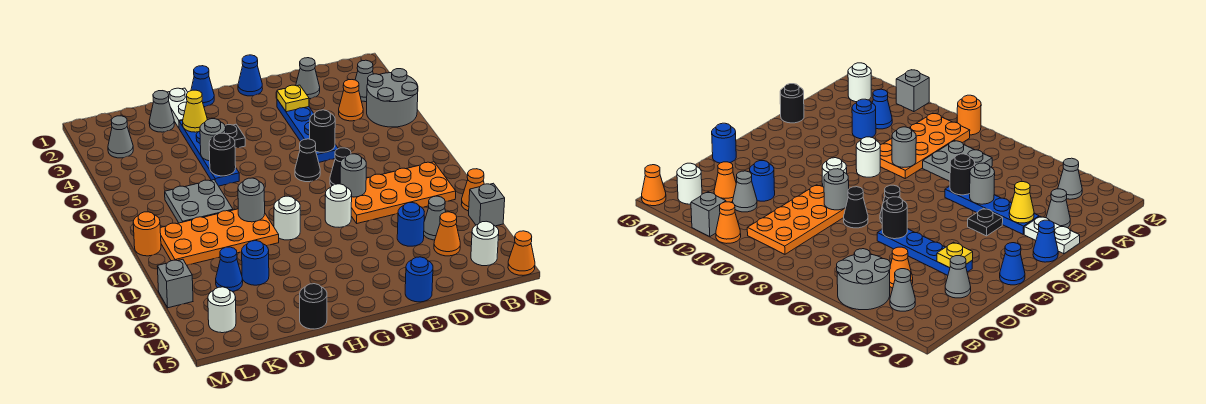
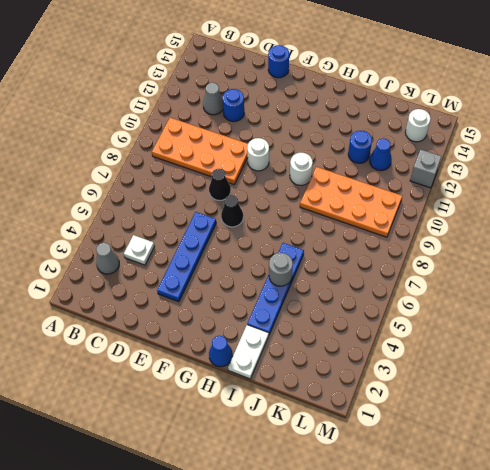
white plate C4 level 1 -> orange cone C4 level 1
none -> grey round brick A4:B5 level 1
none -> orange cone A11 level 1
none -> grey brick A12 level 1
none -> orange cone A15 level 1

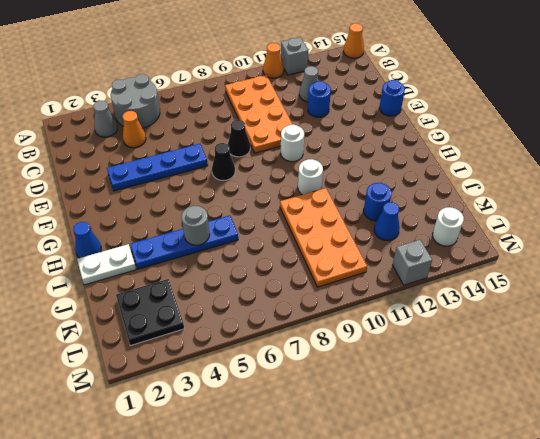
black plate K2:L3 level 1 -> grey cone L3 level 1
none -> white round brick B14 level 1
none -> orange cone C13 level 1
none -> grey cone D2 level 1
none -> blue cone F1 level 1

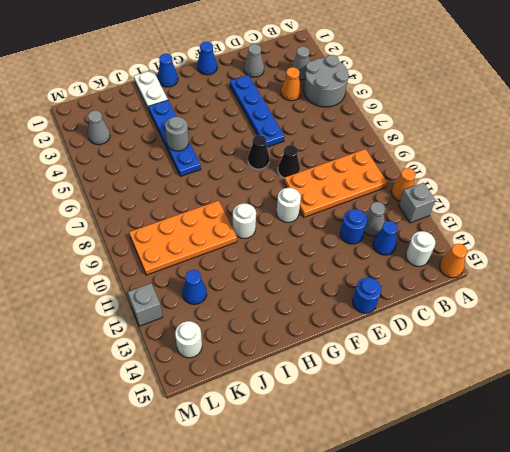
blue cone C13 level 1 -> orange cone C13 level 1
none -> black plate H4 level 1
none -> black round brick I15 level 1
none -> grey cone J2 level 1
none -> grey plate J7:K8 level 1

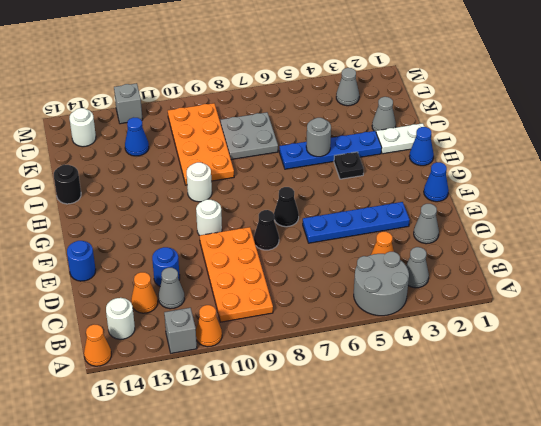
none -> blue round brick J12 level 1
none -> orange round brick M9 level 1
none -> yellow plate E3 level 2
none -> black round brick E6 level 2

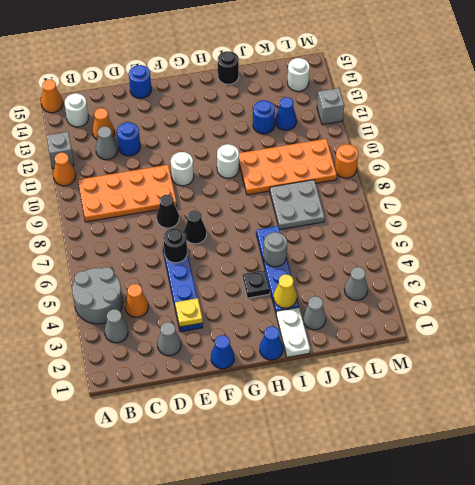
none -> grey round brick E9 level 2
none -> black round brick I6 level 2
none -> grey round brick I9 level 2

